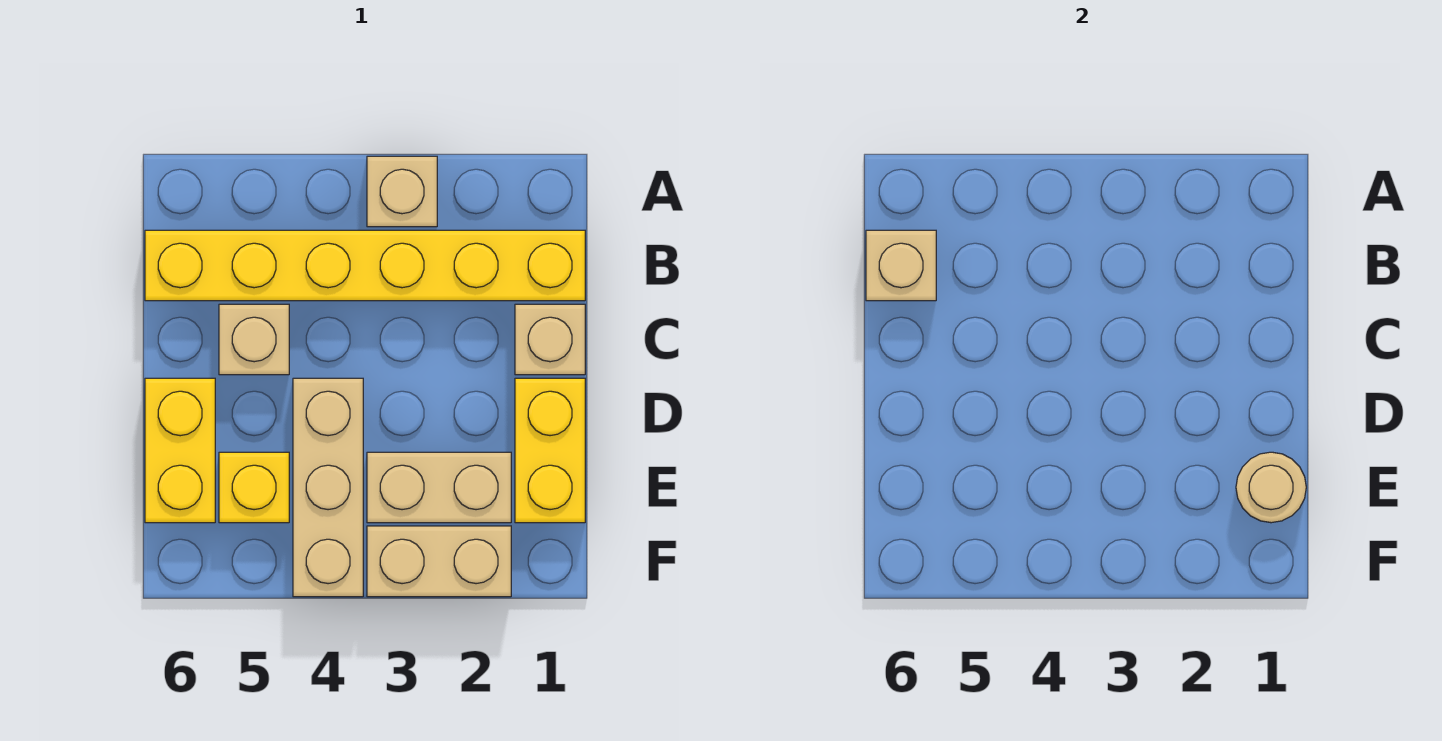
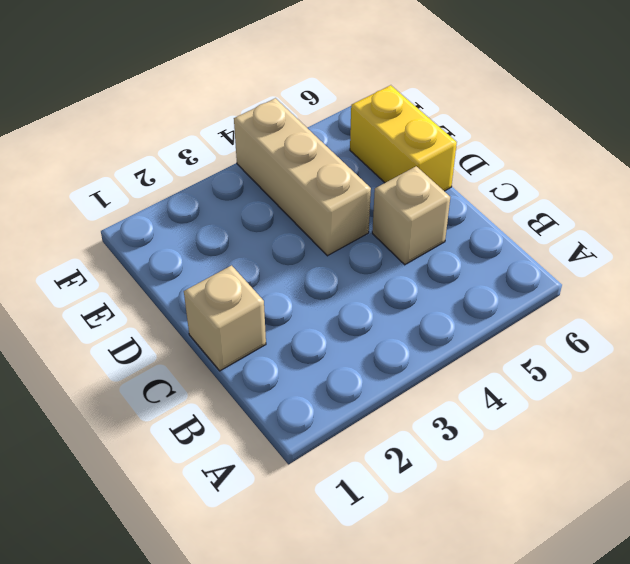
none -> tan brick A3 level 1
none -> yellow brick B1:B6 level 1
none -> yellow brick D1:E1 level 1

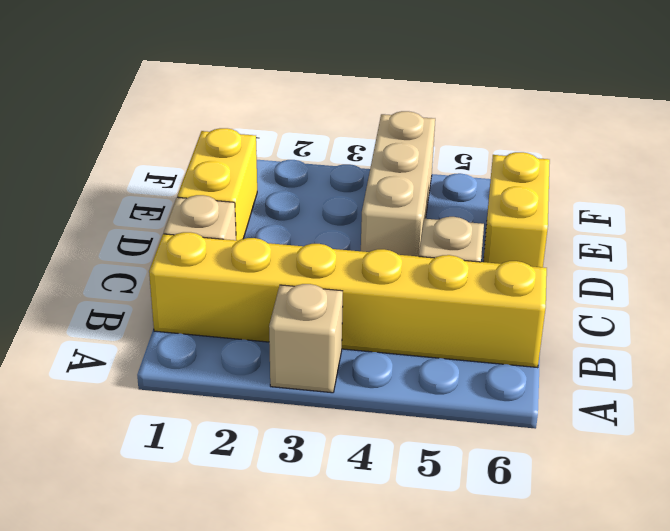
none -> tan brick E2:E3 level 1
none -> yellow brick E5 level 1
none -> tan brick F2:F3 level 1

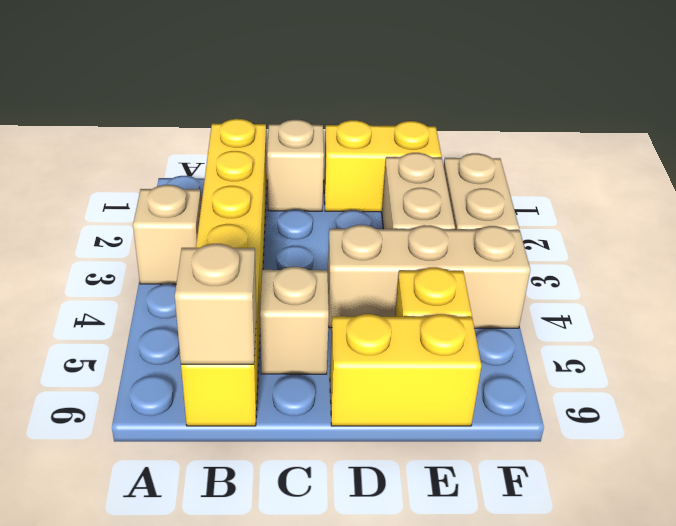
none -> tan round brick E1 level 2

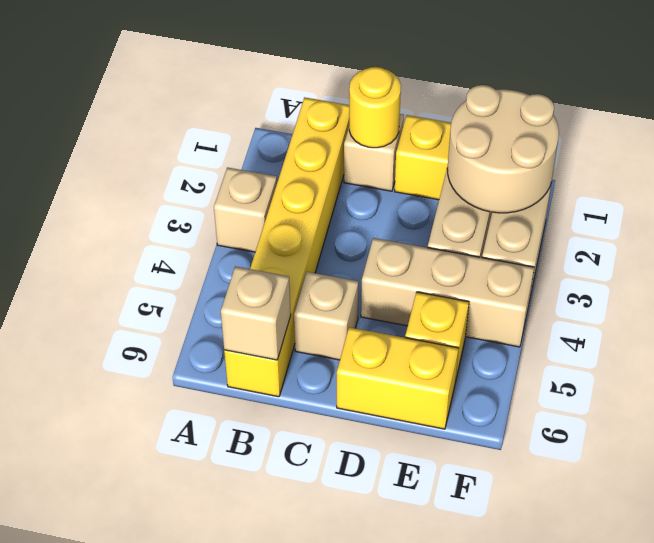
yellow round brick C1 level 2 -> none
tan round brick E1:F2 level 2 -> tan round brick E1 level 2

